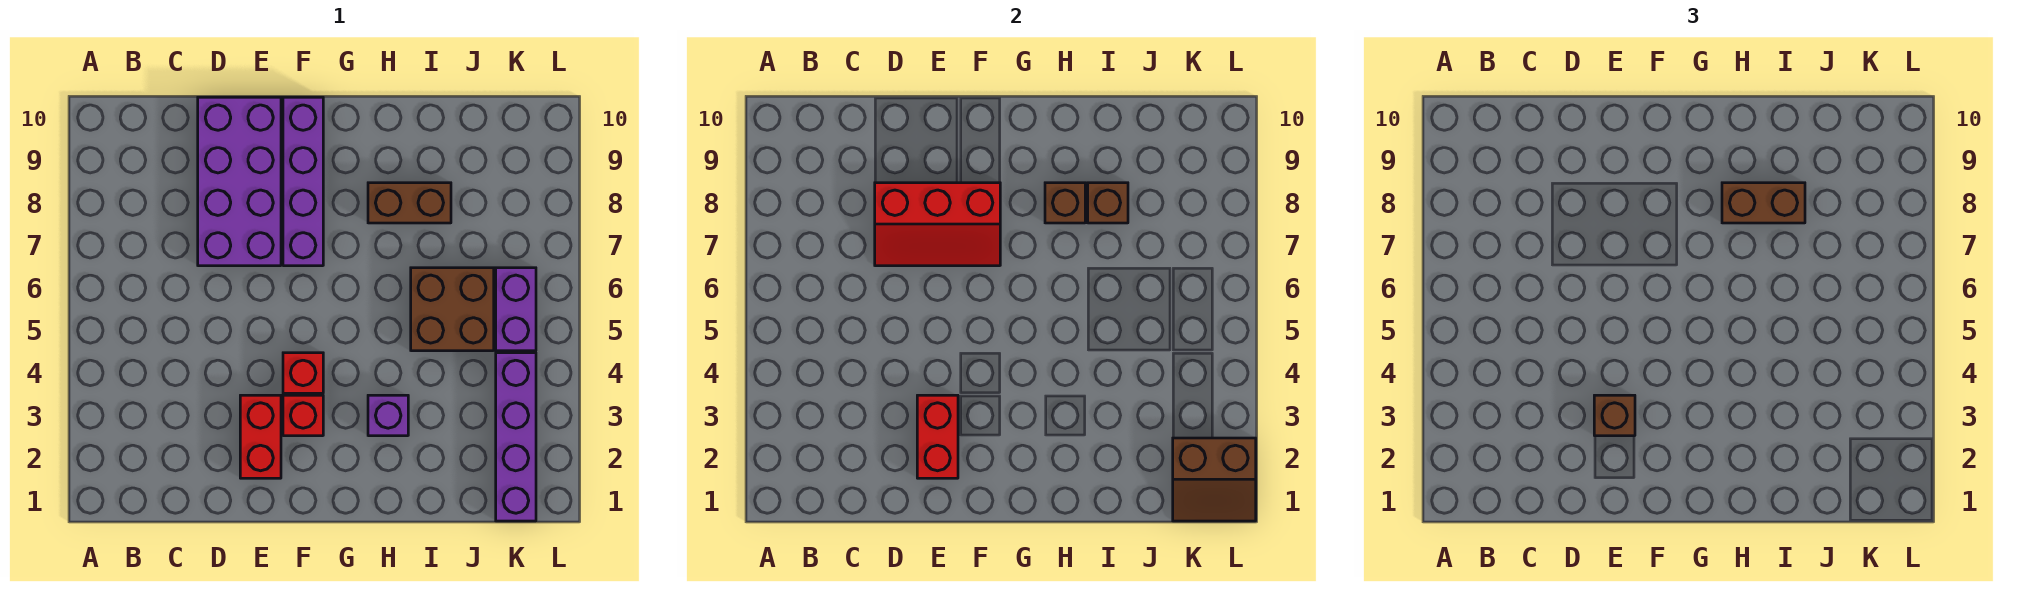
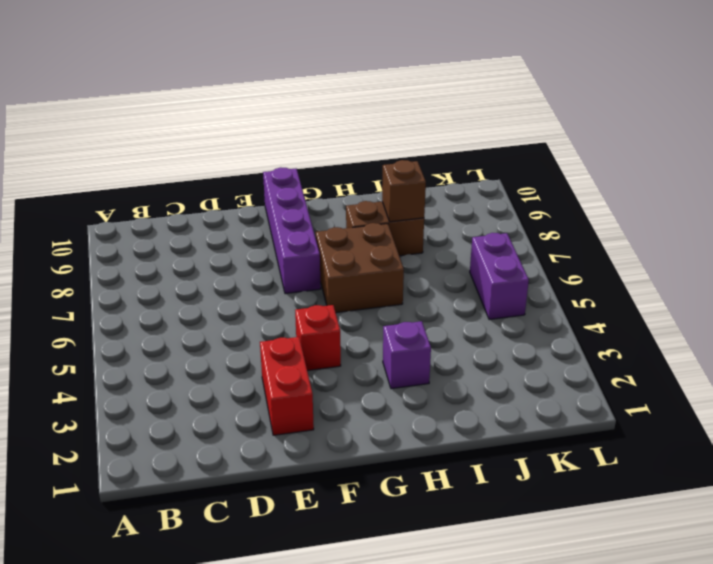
brown brick G6:H7 level 1 -> brown brick I5:J6 level 1
none -> purple brick D7:E10 level 1
none -> red brick F3 level 1
none -> purple brick K1:K4 level 1

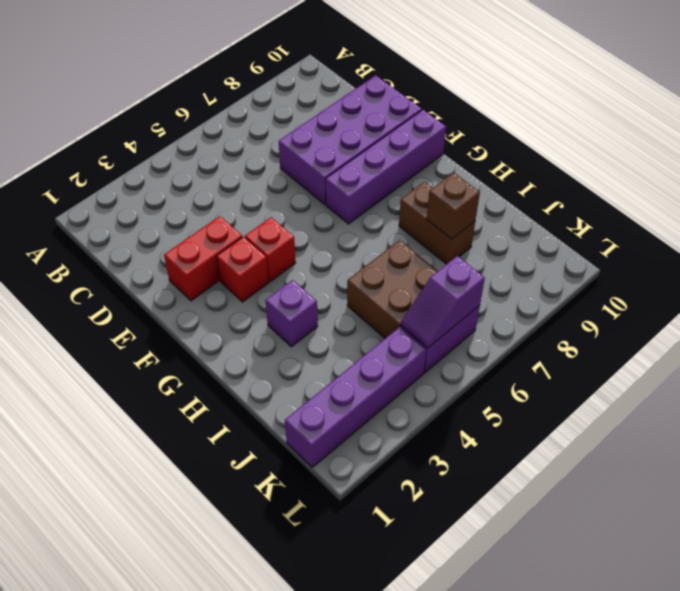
purple slope K5:K6 level 2 top 6 -> none
none -> red slope D7:F8 level 2 top 8
none -> red brick E2:E3 level 2
none -> brown brick H8 level 2

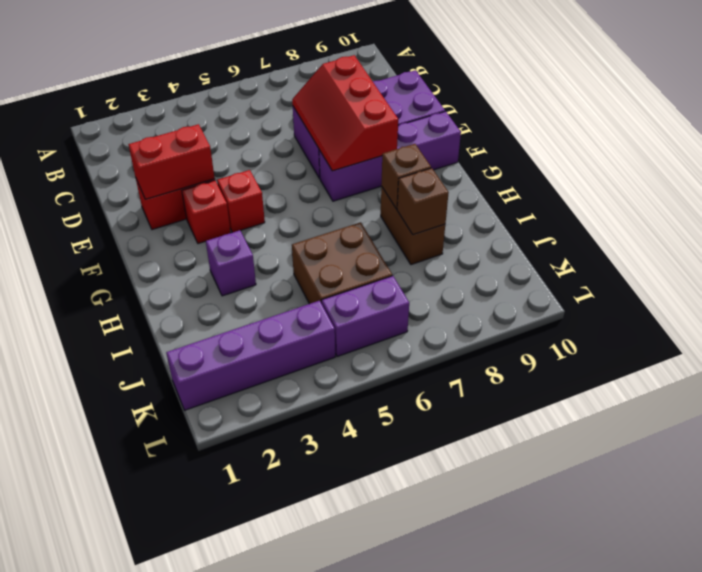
none -> brown slope K1:L2 level 2 top 2
none -> brown brick E3 level 3
none -> brown brick H8:I8 level 3

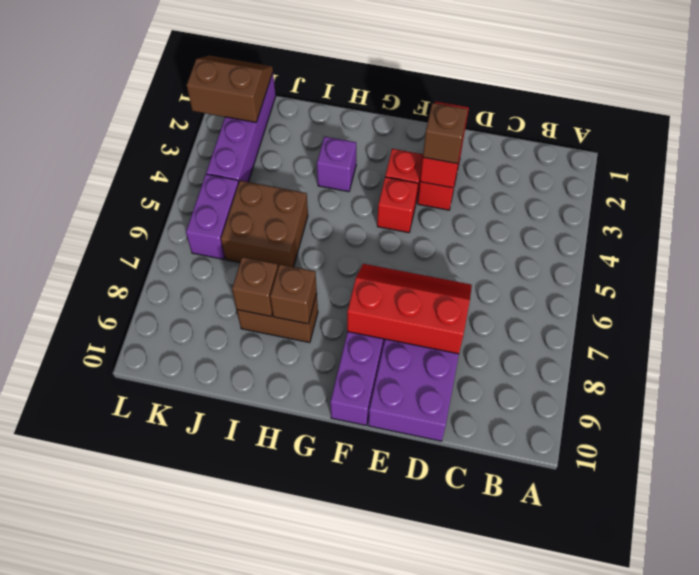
none -> brown brick H8:I8 level 3

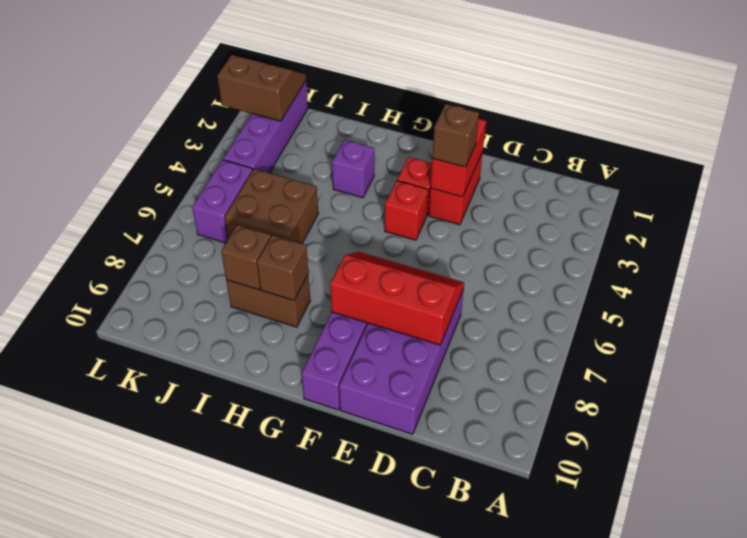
none -> brown brick H8:I8 level 3

